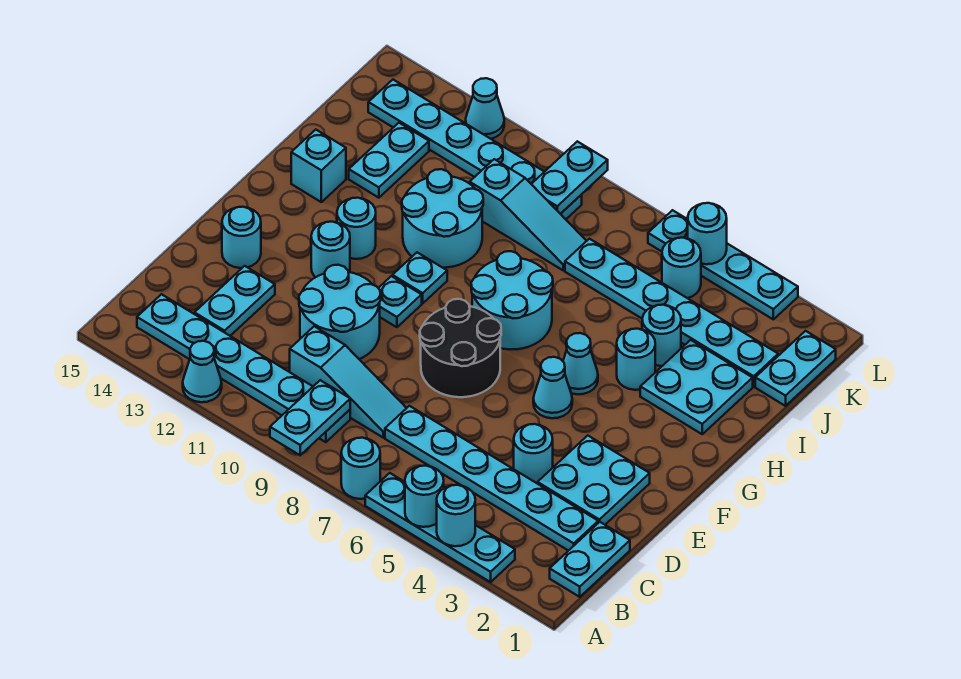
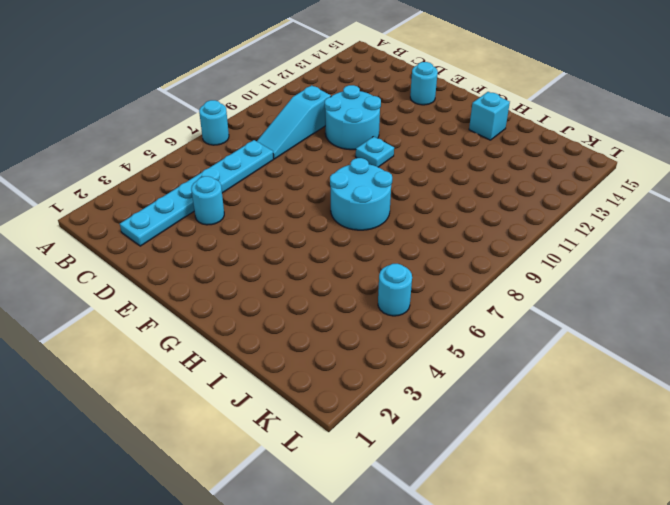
none -> cyan plate A3:A6 level 1
none -> cyan cone A12 level 1
none -> cyan plate B1:C1 level 1
none -> cyan plate B9:B14 level 1

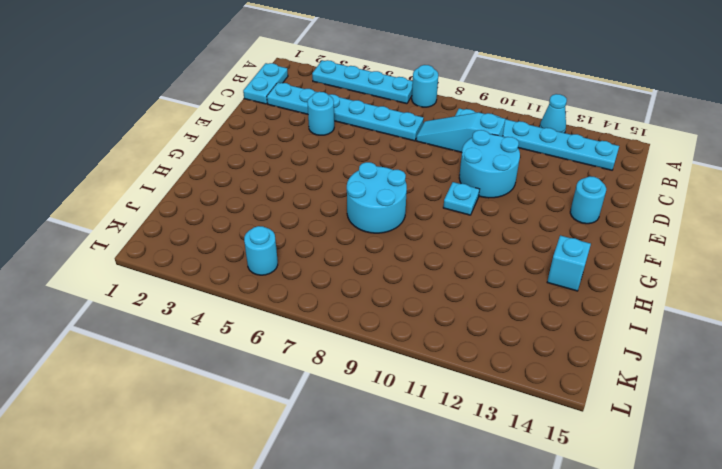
none -> cyan plate C13:D13 level 1
none -> cyan plate D2:E3 level 1
none -> black round brick E7:F8 level 1
none -> cyan cone F5 level 1

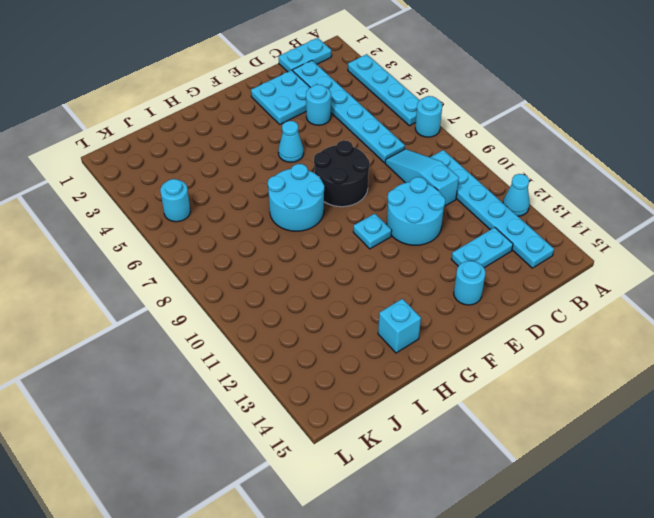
none -> cyan round brick F12 level 1
none -> cyan cone G5 level 1
none -> cyan plate G10 level 1
none -> cyan round brick G12 level 1

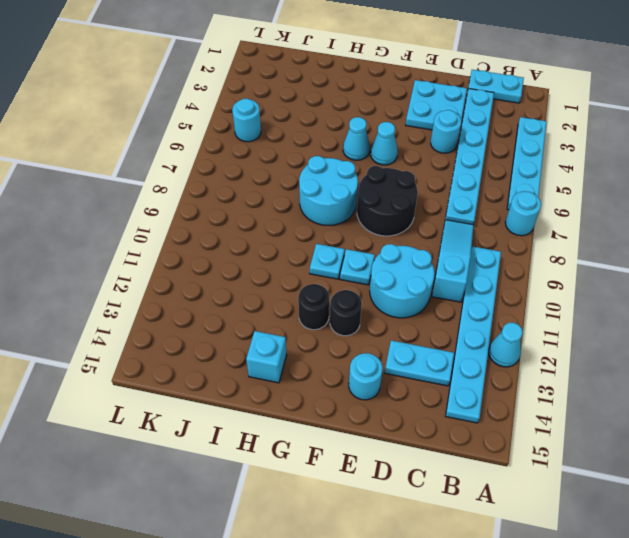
black round brick F12 level 1 -> cyan round brick F12 level 1
black round brick G12 level 1 -> cyan round brick G12 level 1
none -> cyan plate H2:I3 level 1
none -> cyan round brick H4 level 1
none -> cyan round brick H10:I11 level 1
none -> cyan round brick I4 level 1

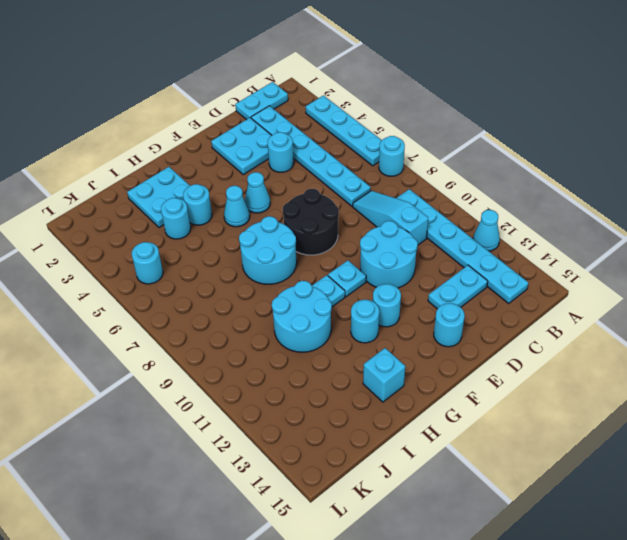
none -> cyan plate I13:J13 level 1
none -> cyan plate J1:K1 level 1
none -> cyan plate J2:J7 level 1
none -> cyan slope J8:J10 level 1 top 10

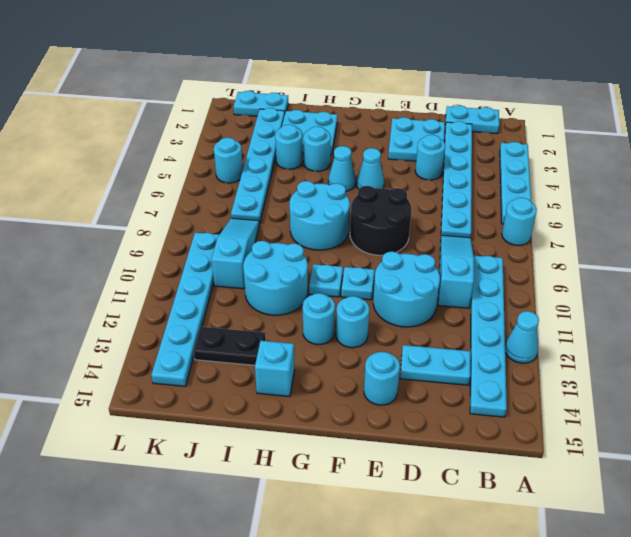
black plate I13:J13 level 1 -> cyan plate I13:J13 level 1
none -> cyan plate L3:L6 level 1
none -> cyan cone L12 level 1
none -> cyan round brick A4 level 2
none -> cyan round brick A5 level 2

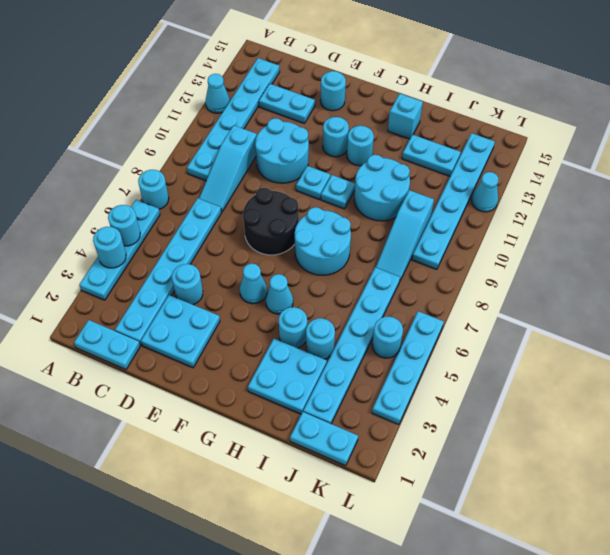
none -> cyan plate A9:B9 level 2
none -> cyan plate K9:L9 level 2
none -> cyan round brick L5 level 2

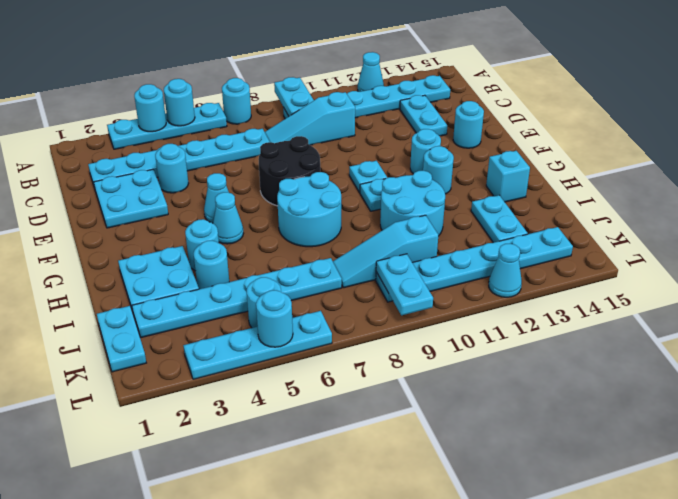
none -> cyan plate B1:C1 level 1
none -> cyan round brick D10:E11 level 1

